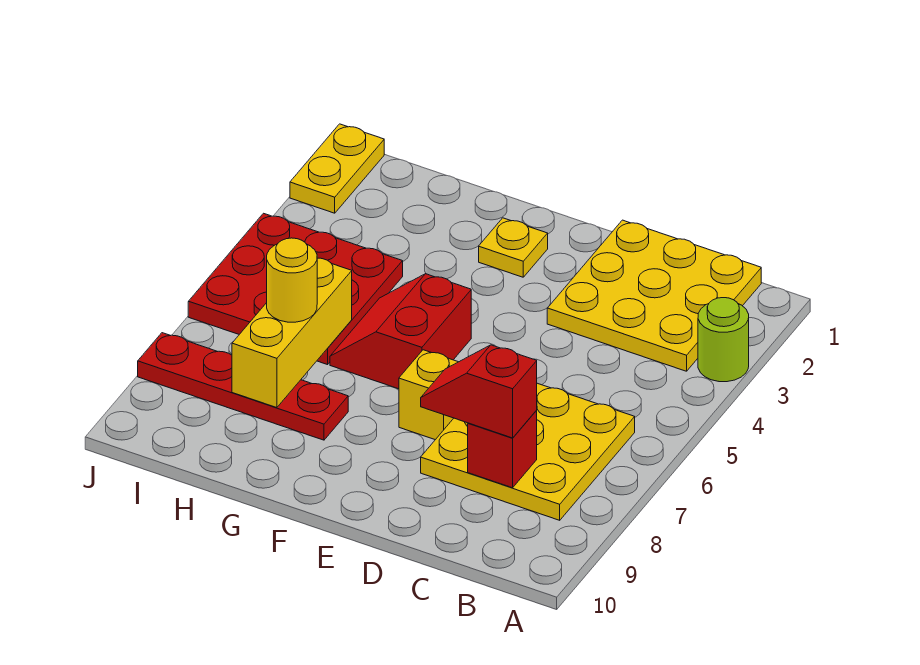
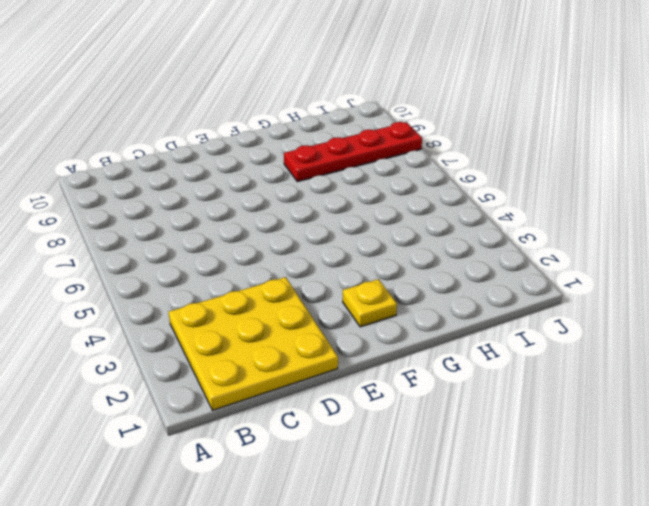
none -> lime round brick A3 level 1
none -> yellow plate B6:D8 level 1
none -> yellow brick E7 level 1

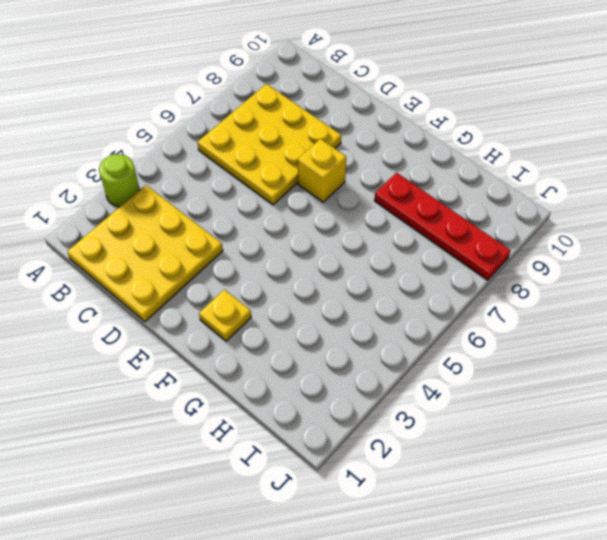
none -> red slope F5:G6 level 1 top F
none -> red plate H4:J6 level 1
none -> yellow plate J1:J2 level 1

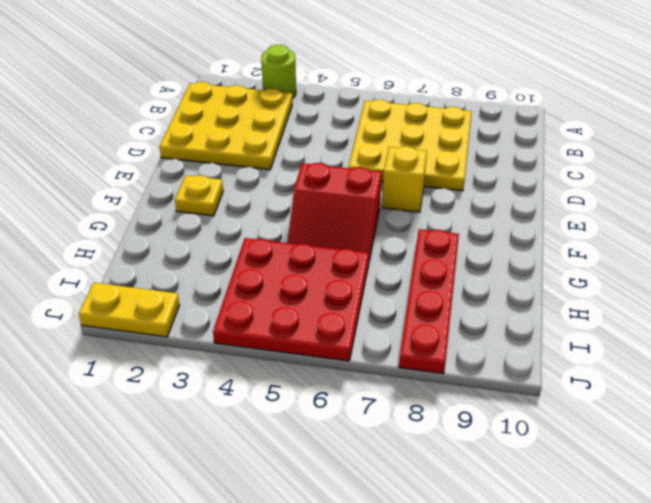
none -> red brick C8 level 2
none -> yellow brick H6:H8 level 2
none -> red slope C8:D8 level 3 top C

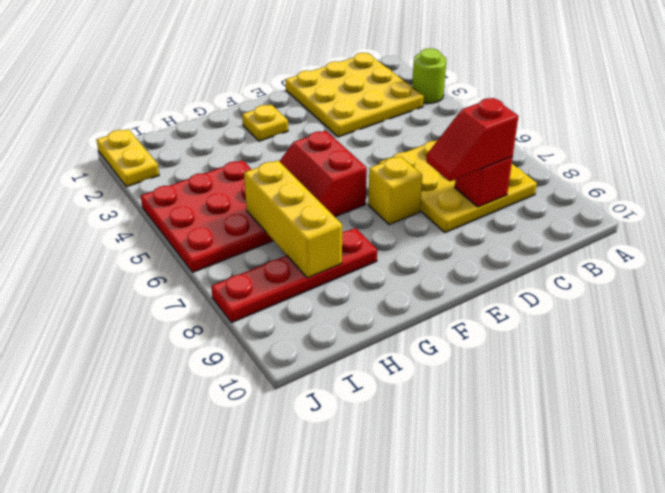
none -> yellow round brick H7 level 3

